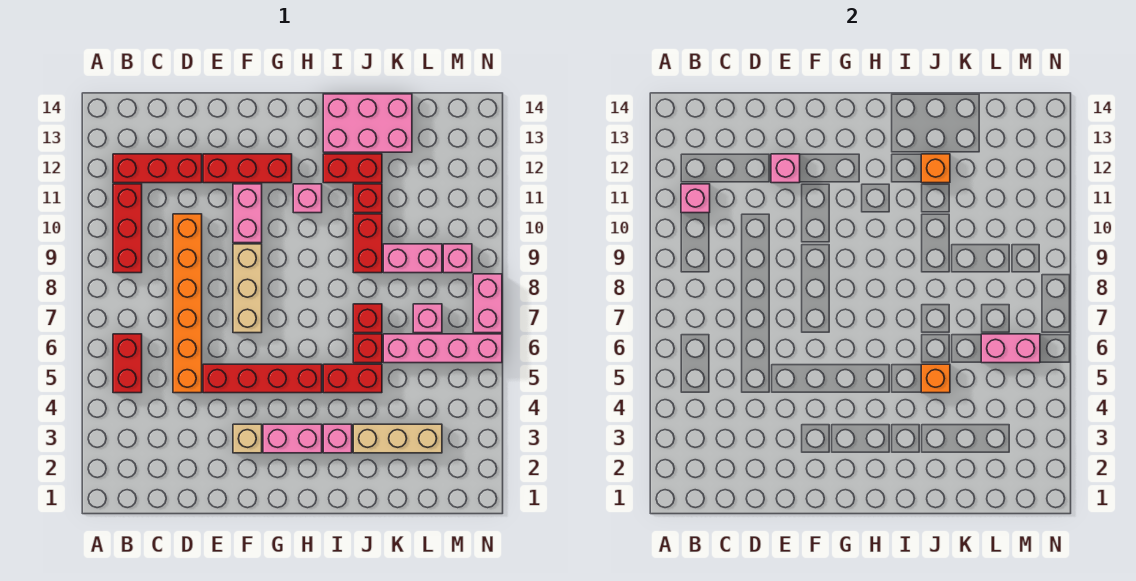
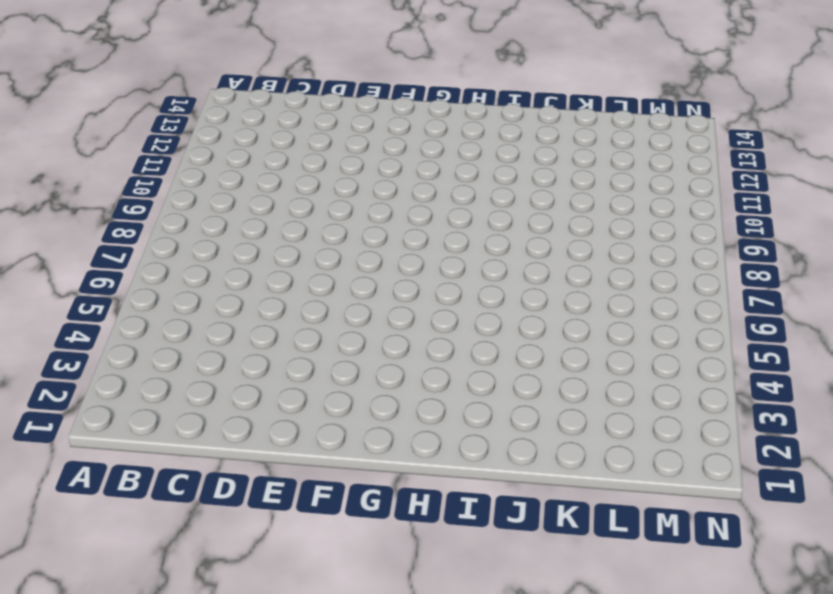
none -> red brick B5:B6 level 1
none -> red brick B9:B11 level 1
none -> red brick B12:D12 level 1
none -> orange brick D5:D10 level 1

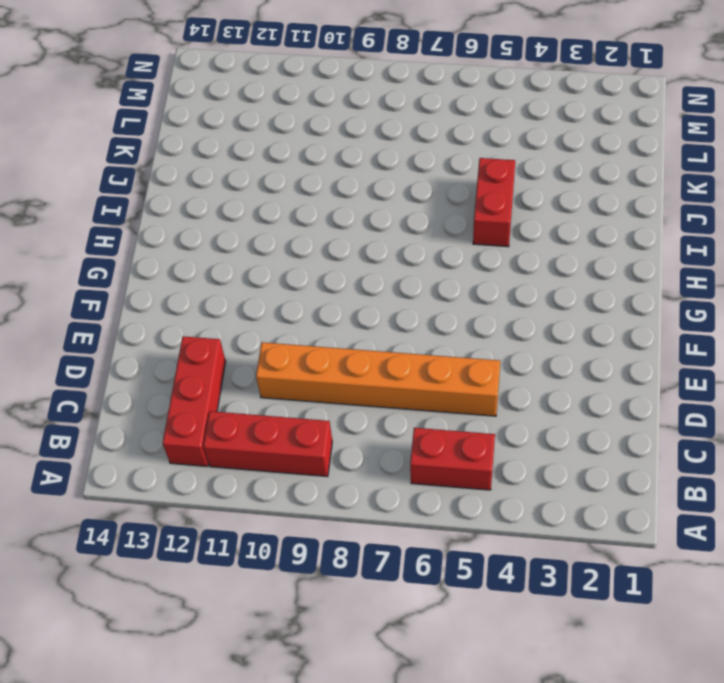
none -> red brick E5:H5 level 1
none -> red brick E12:G12 level 1
none -> tan brick F3 level 1
none -> tan brick F7:F9 level 1

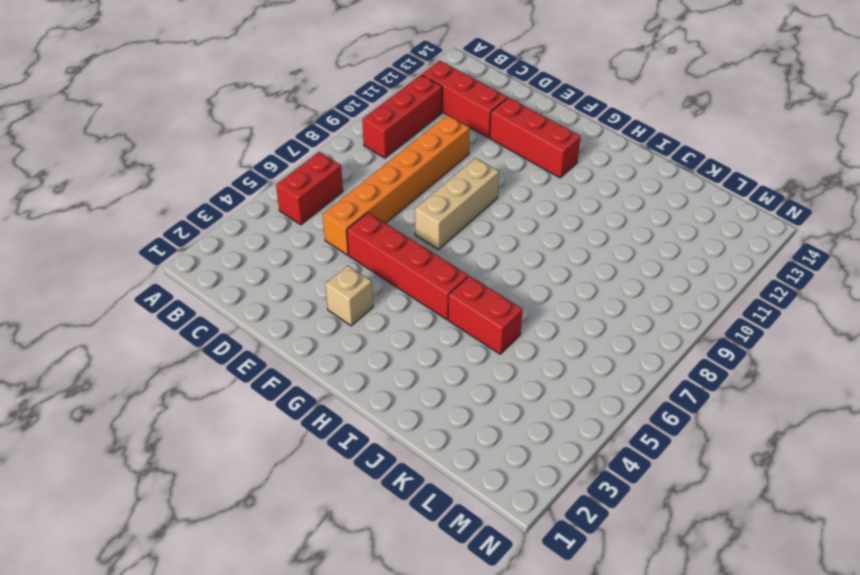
none -> pink brick F10:F11 level 1
none -> pink brick G3:H3 level 1
none -> pink brick H11 level 1
none -> pink brick I3 level 1

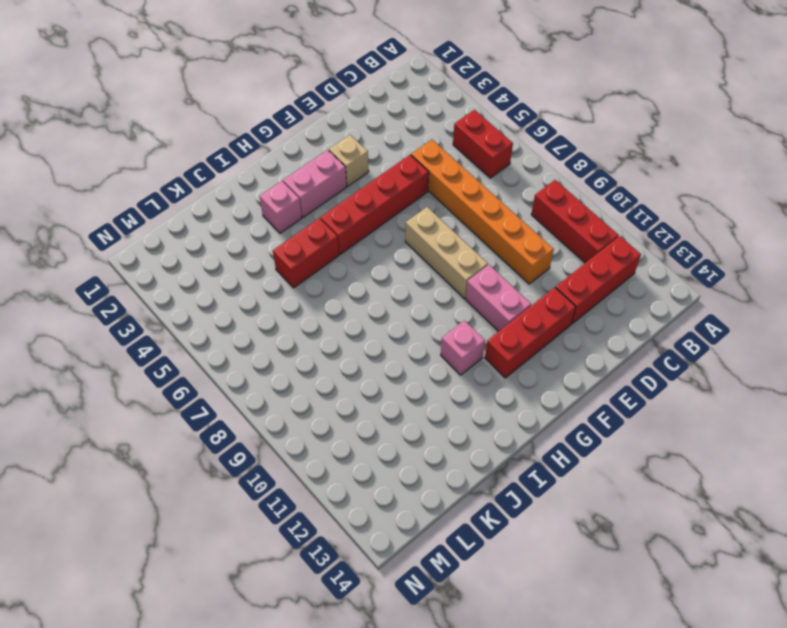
none -> red brick I12:J12 level 1
none -> pink brick I13:K14 level 1
none -> tan brick J3:L3 level 1
none -> red brick J6 level 1

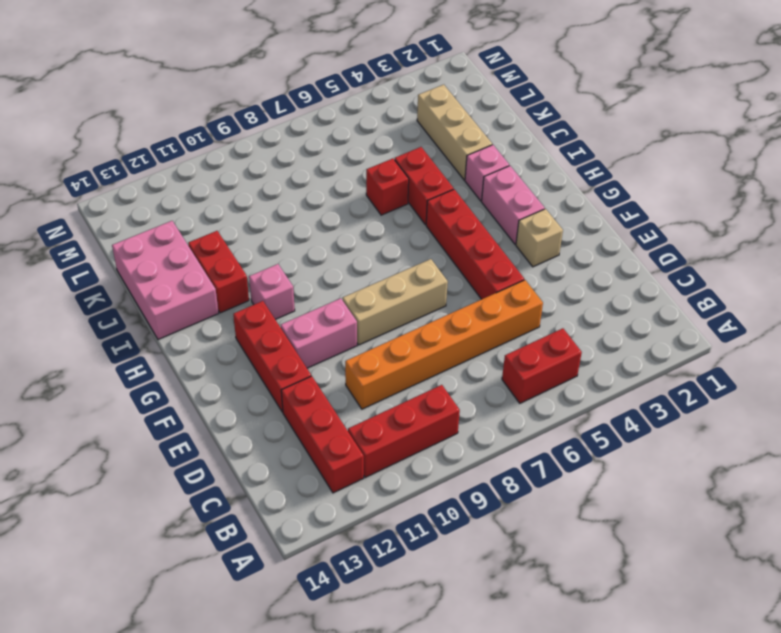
none -> red brick J7 level 1
none -> red brick J9:J10 level 1
none -> red brick J11 level 1
none -> pink brick K6:N6 level 1

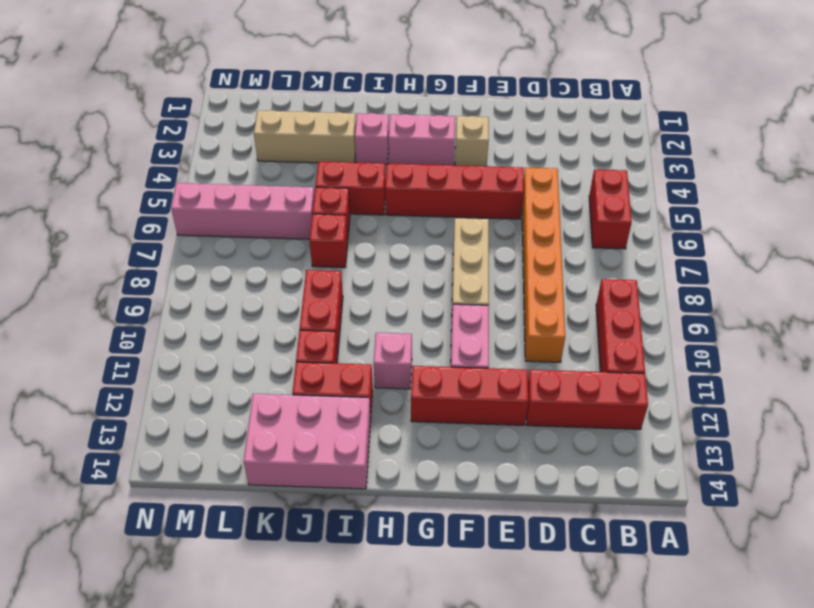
none -> pink brick K9:L9 level 1
none -> pink brick L7 level 1
none -> pink brick M9 level 1
none -> pink brick N7:N8 level 1

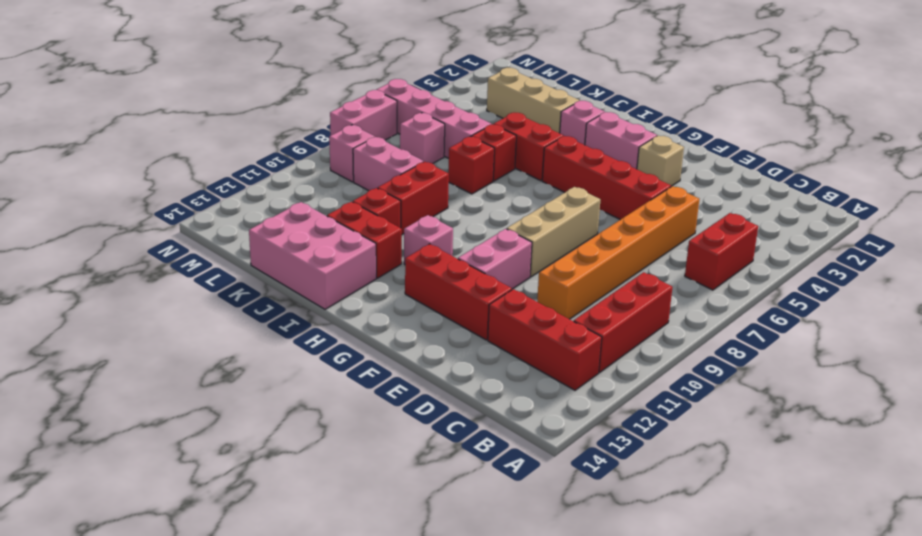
none -> pink brick B11 level 2
none -> pink brick E12 level 2
none -> orange brick J5 level 2
none -> orange brick J12 level 2

